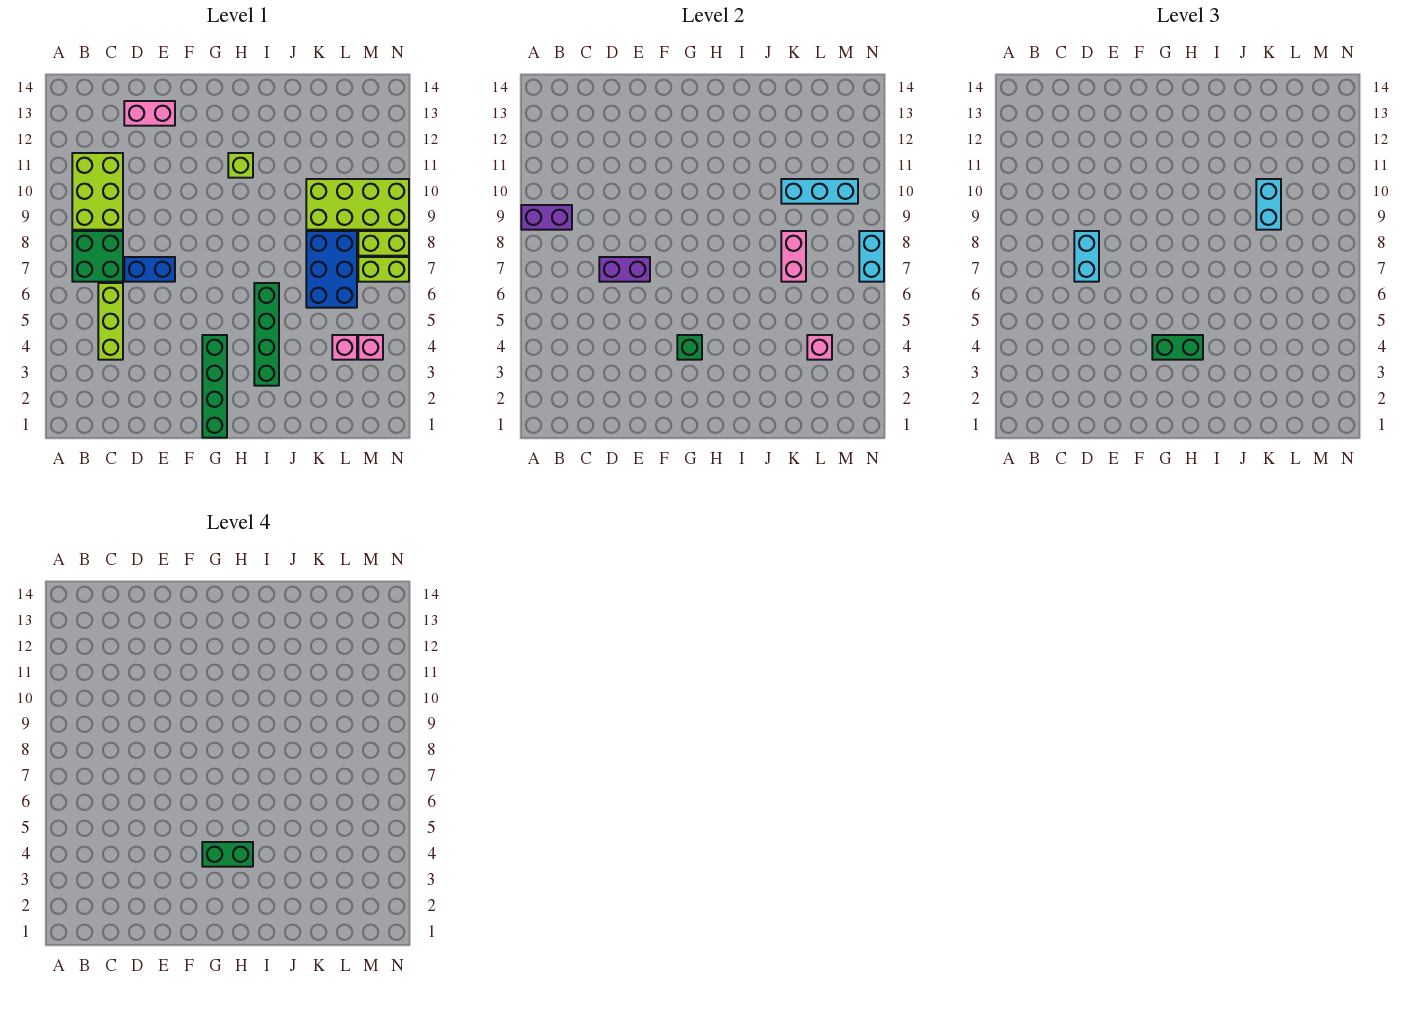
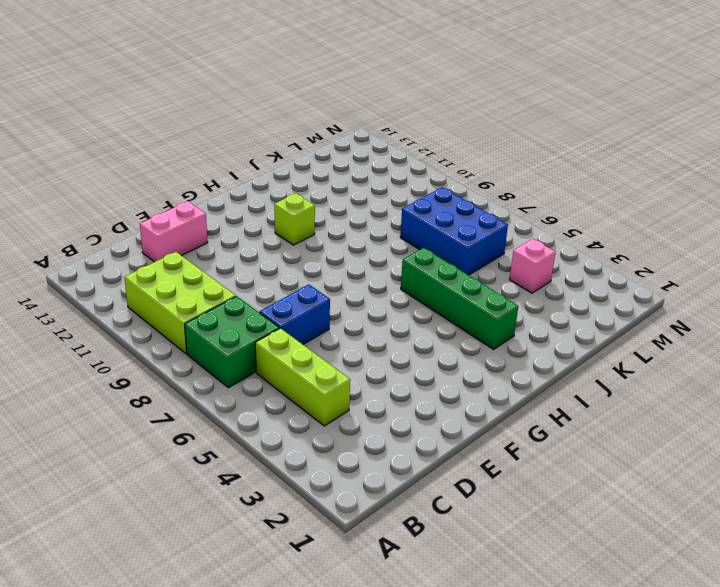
none -> green brick G1:G4 level 1
none -> lime brick K9:N10 level 1
none -> pink brick M4 level 1

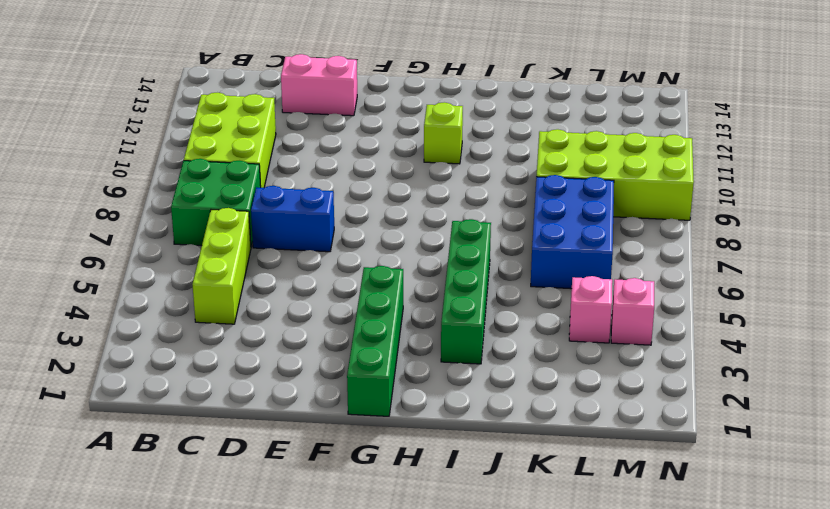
none -> lime brick M7:N7 level 1
none -> lime brick M8:N8 level 1
none -> purple brick A9:B9 level 2

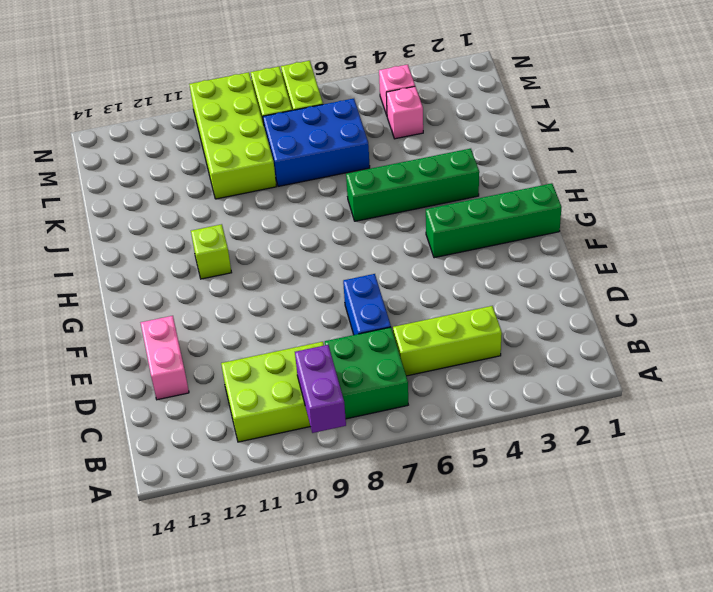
none -> purple brick D7:E7 level 2
none -> green brick G4 level 2
none -> pink brick K7:K8 level 2

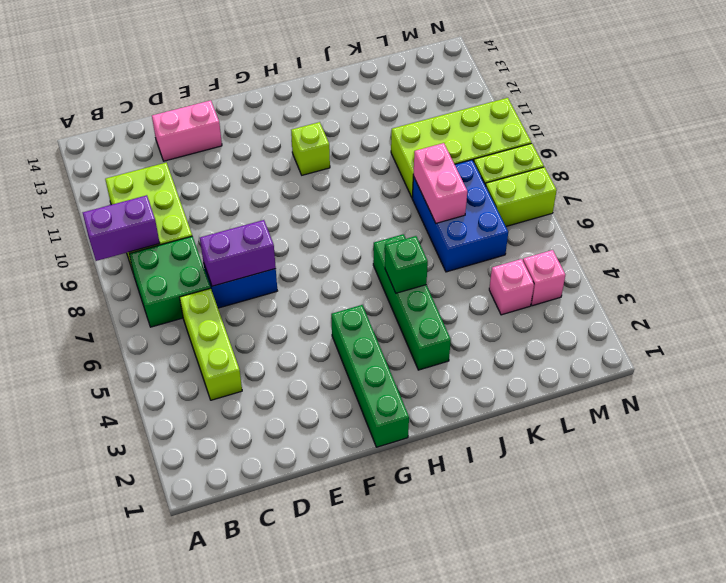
green brick I5 level 2 -> green brick G4 level 2
none -> cyan brick K10:M10 level 2
none -> pink brick L4 level 2
none -> cyan brick N7:N8 level 2

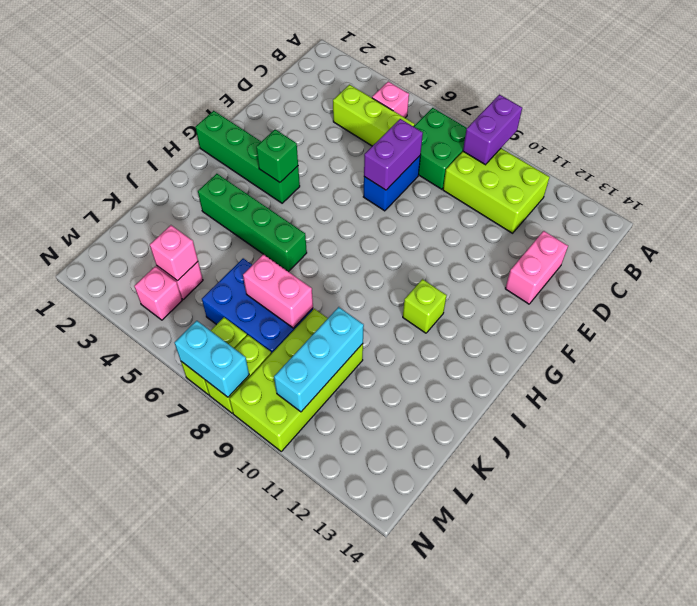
pink brick B5 level 1 -> none
none -> cyan brick D7:D8 level 3
none -> green brick G4:H4 level 3
none -> cyan brick K9:K10 level 3

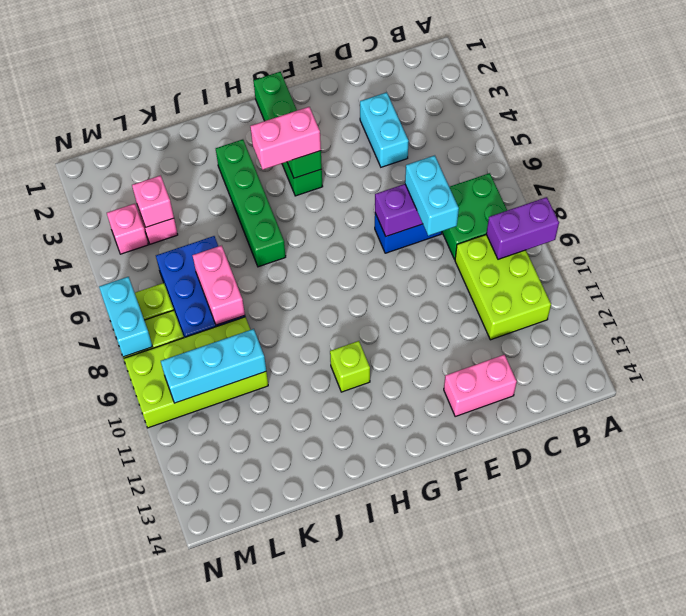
cyan brick D3:D4 level 1 -> cyan brick K9:K10 level 3
pink brick G4:H4 level 3 -> green brick G4:H4 level 3
none -> lime brick C4:C6 level 1
none -> green brick G4:H4 level 4

